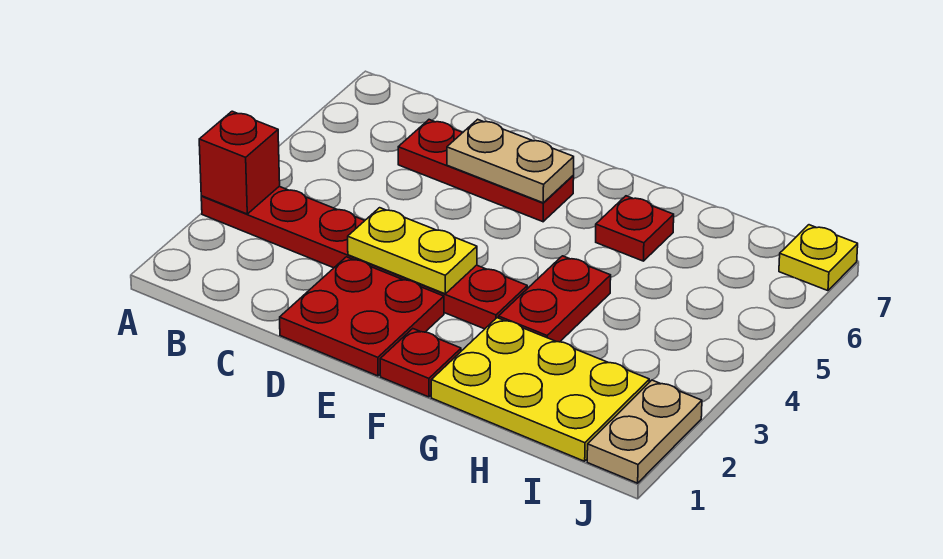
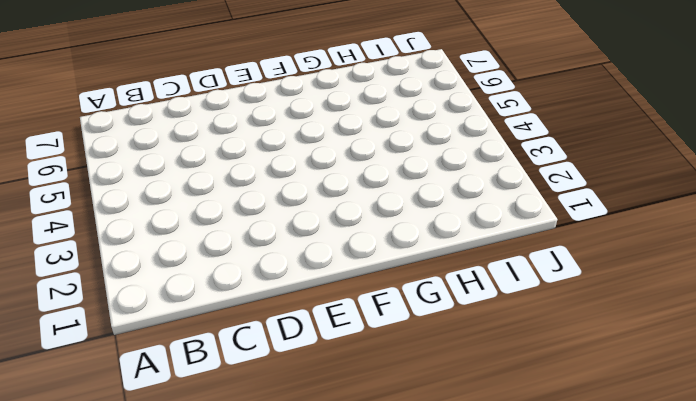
none -> red plate A3:F3 level 1
none -> red plate C6:E6 level 1
none -> red plate D1:E2 level 1

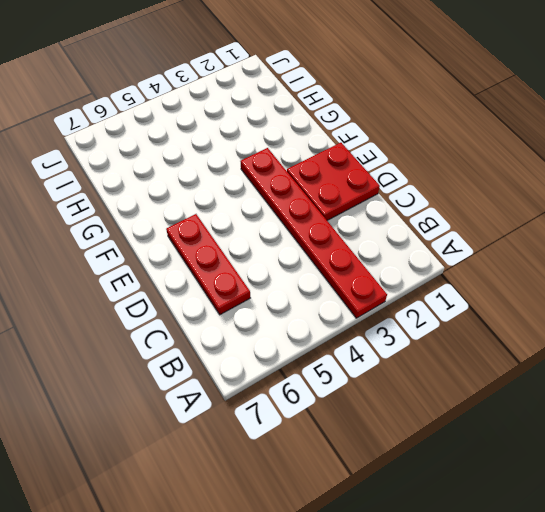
none -> red plate F1 level 1
none -> yellow plate G1:I2 level 1
none -> red plate G3:G4 level 1

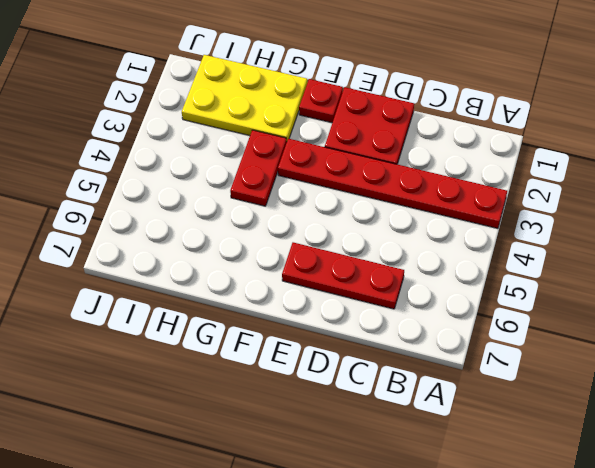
none -> red plate G6 level 1
none -> tan plate J1:J2 level 1
none -> yellow plate J7 level 1

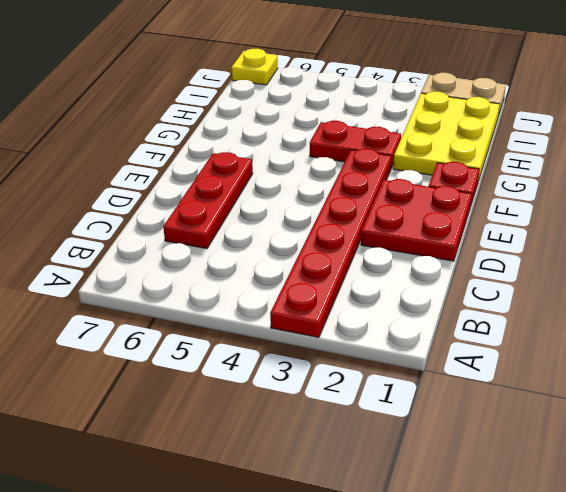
none -> red plate G6 level 1
none -> red brick A3 level 2
none -> yellow plate D3:E3 level 2

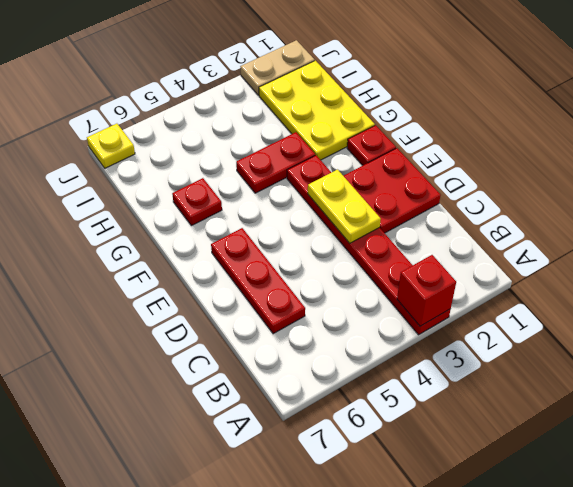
none -> tan plate D6:E6 level 2

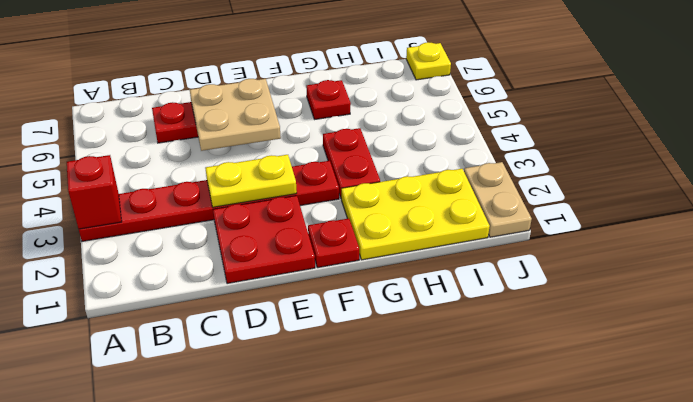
tan plate D5:E6 level 2 -> tan plate D6:E6 level 2

